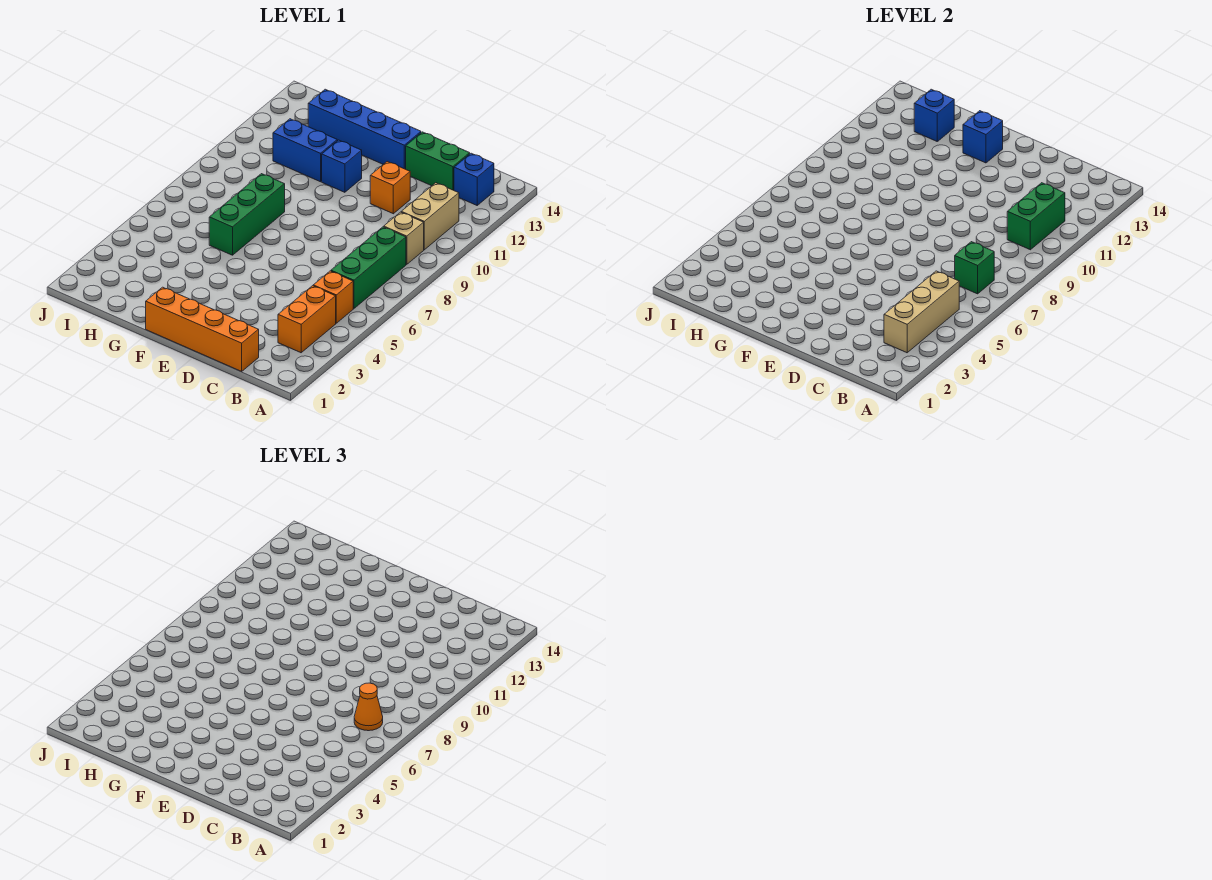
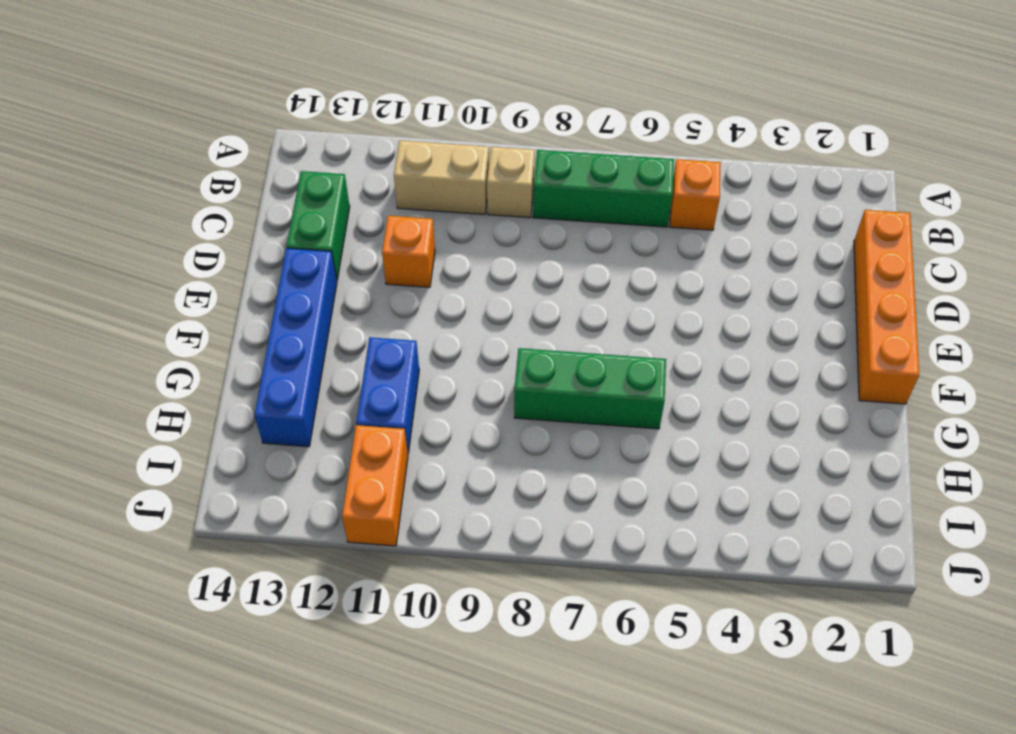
orange brick I11:J11 level 1 -> orange brick B3:B4 level 1
none -> blue brick B13 level 1
none -> blue brick F11 level 1
none -> tan brick B3:B5 level 2

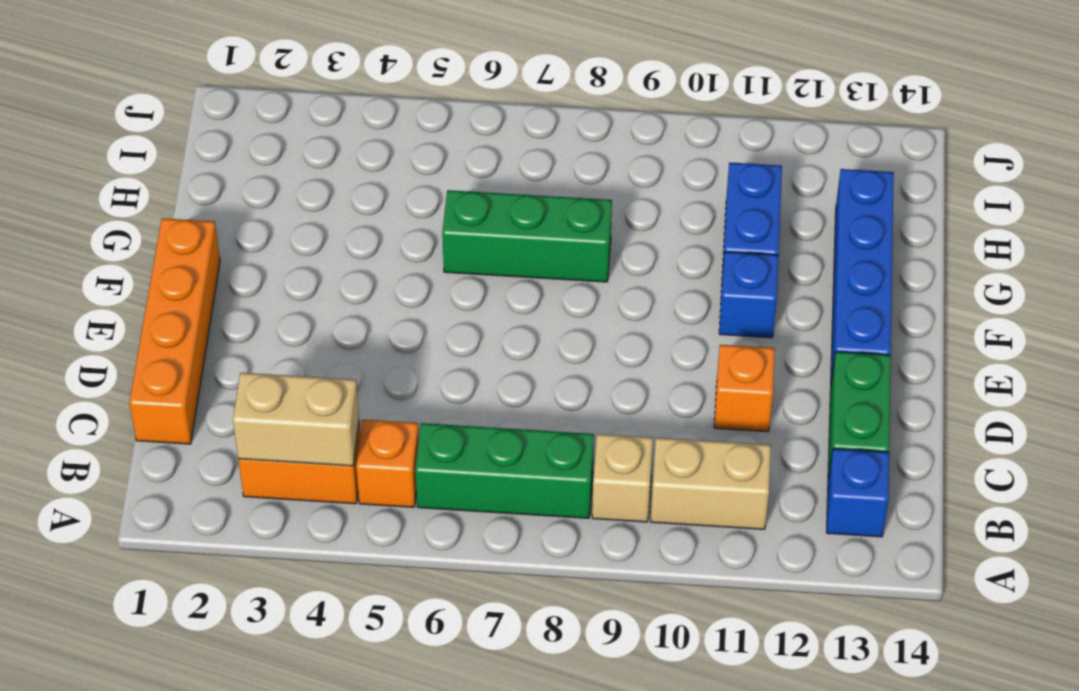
tan brick B3:B4 level 2 -> tan brick B3:B5 level 2
none -> green brick B7 level 2
none -> green brick B10:B11 level 2
none -> blue brick F13 level 2

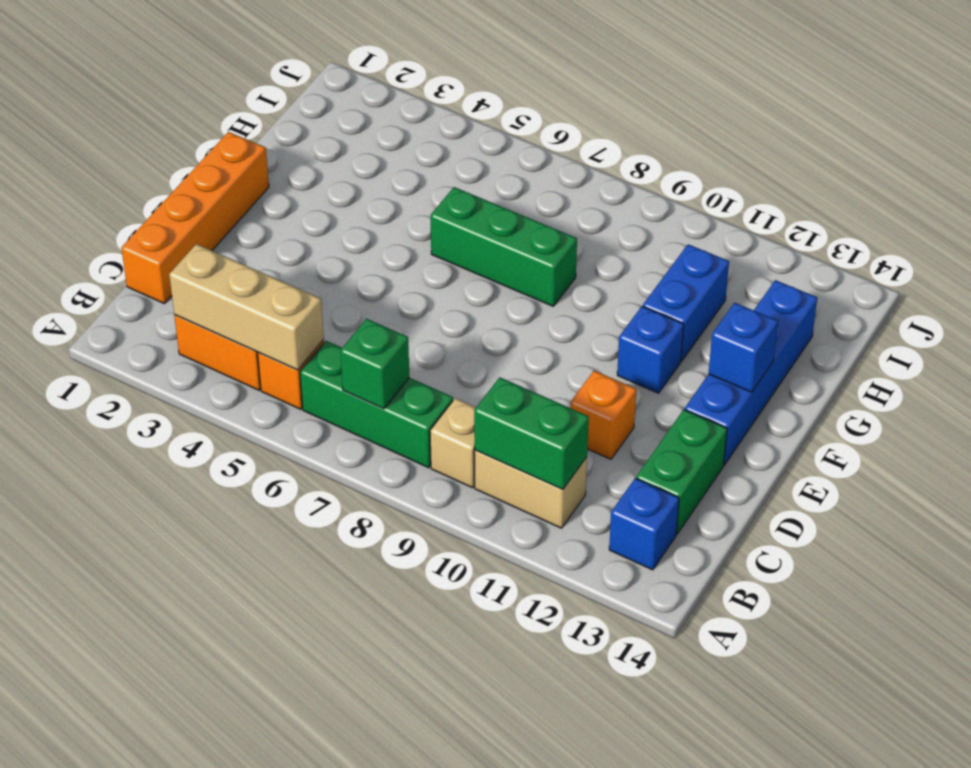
none -> blue brick H13 level 2
none -> orange cone B7 level 3

